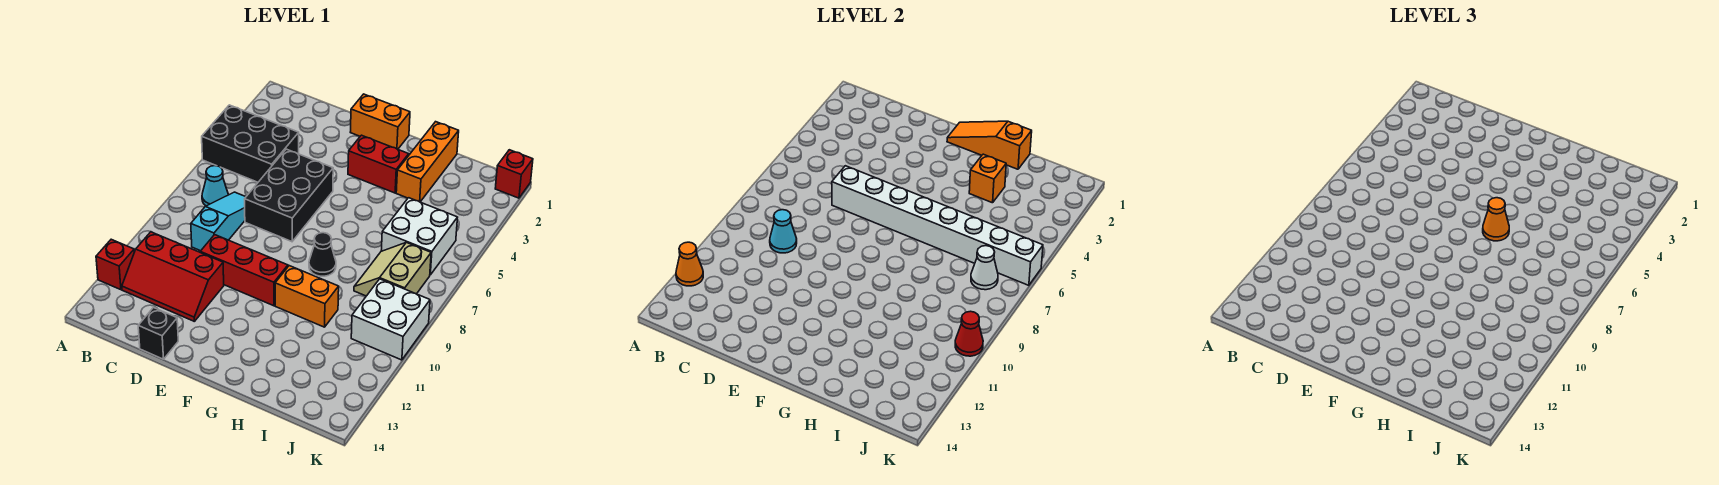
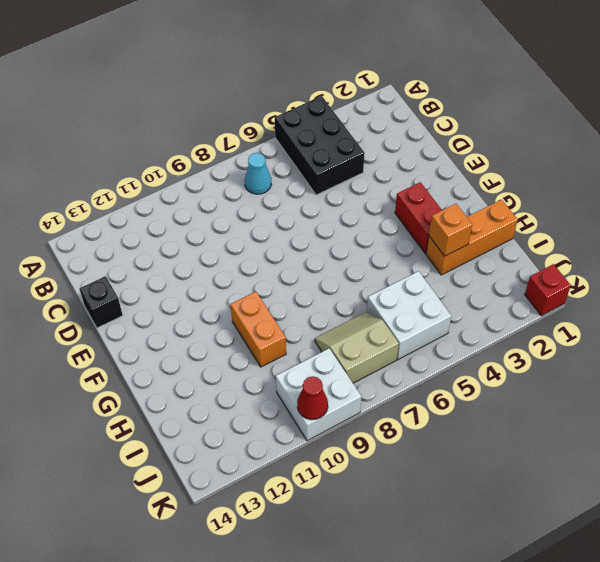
none -> red brick A12 level 1
none -> red slope B11:D12 level 1 top 11
none -> cyan slope C7:C9 level 1 top 9

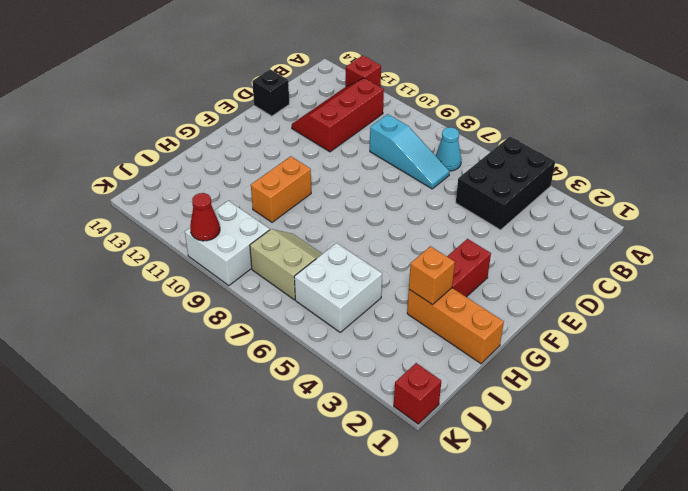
none -> black brick D5:E7 level 1
none -> red brick D10:F10 level 1
none -> orange brick E1:F1 level 1

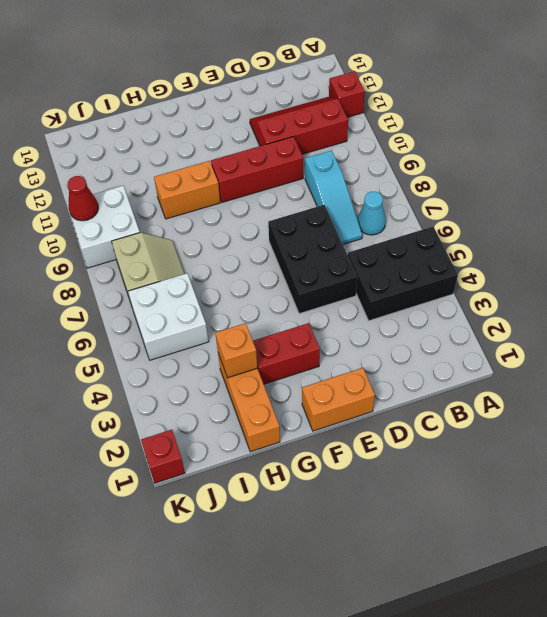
none -> black brick D14 level 1
none -> black cone G8 level 1
none -> orange cone A12 level 2

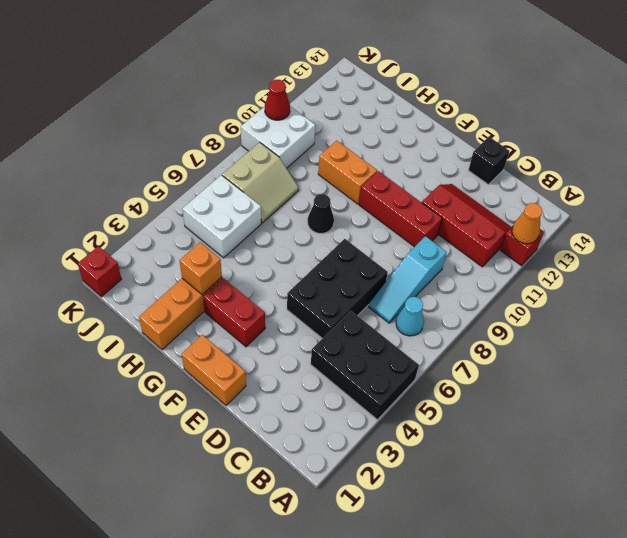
none -> cyan cone C9 level 2
none -> white brick D6:K6 level 2
none -> orange slope F1:H1 level 2 top H

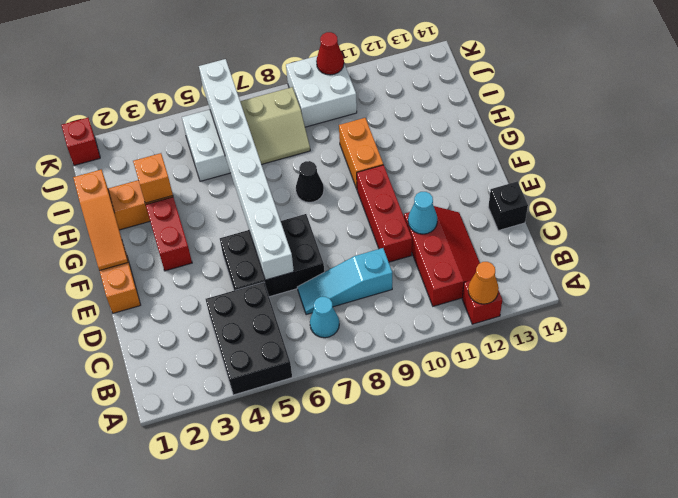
cyan cone D11 level 2 -> cyan cone C9 level 2
none -> white cone J7 level 2
none -> orange cone G6 level 3

